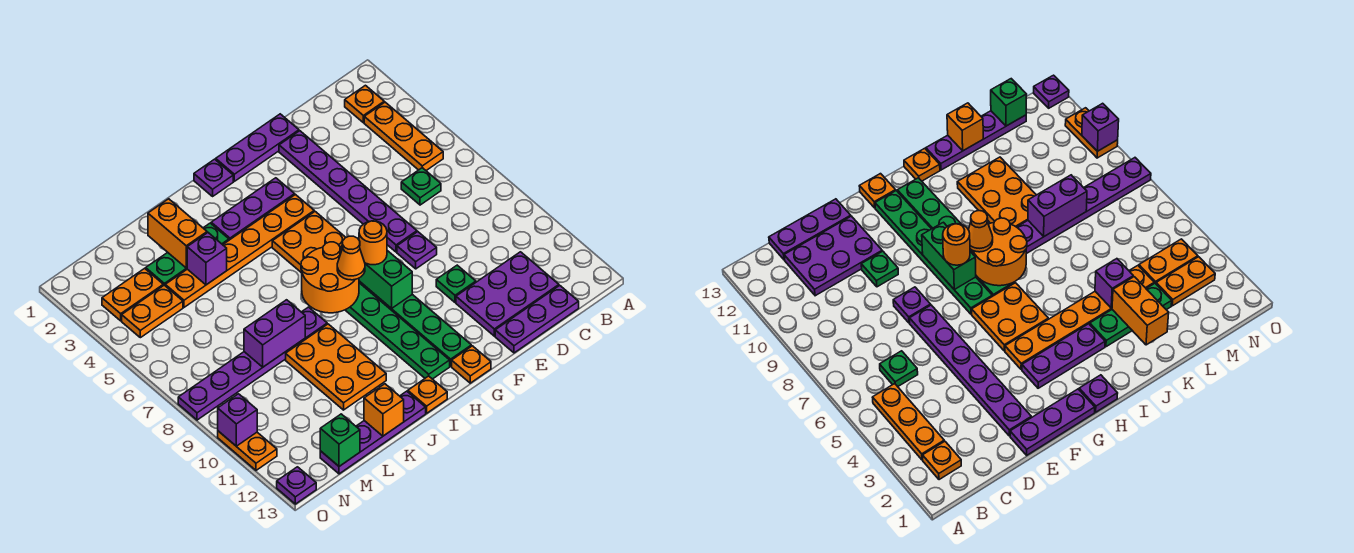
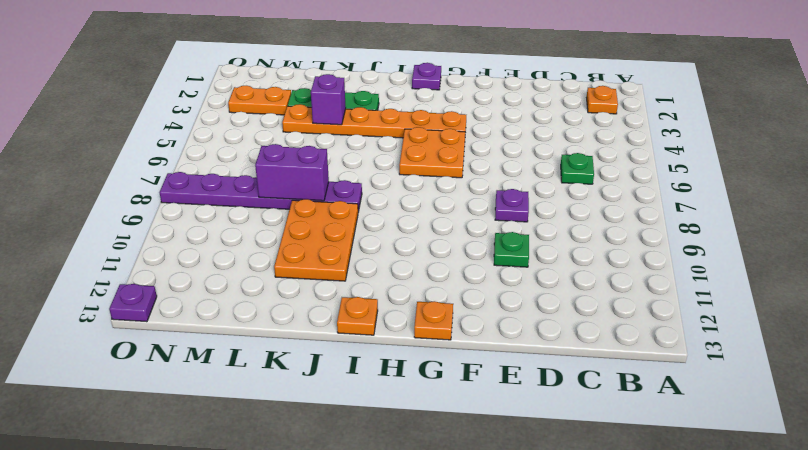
none -> orange plate B3:B5 level 1
none -> purple plate C11:E12 level 1
none -> purple plate C13:E13 level 1
none -> purple plate E1:G1 level 1

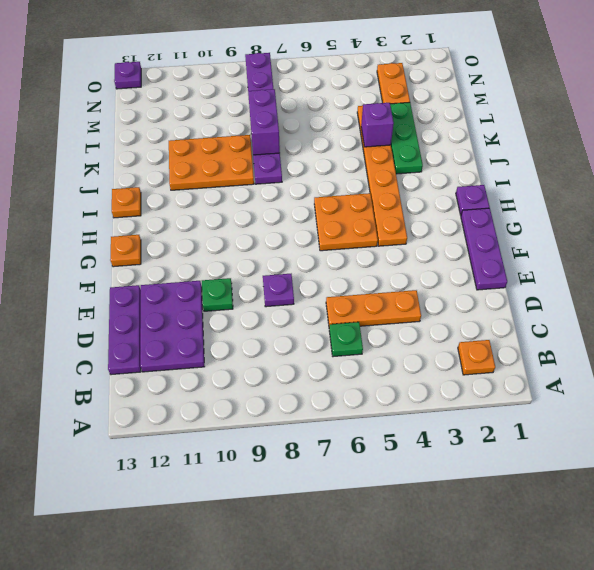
orange plate D4:D6 level 1 -> orange plate B3:B5 level 1
none -> purple plate E2:E7 level 1
none -> purple plate G3:I3 level 1
none -> green plate G7:G12 level 1
none -> green plate H7:H12 level 1

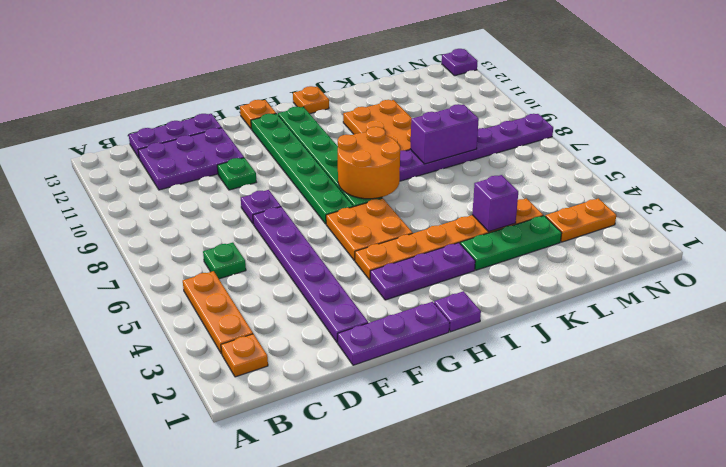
none -> purple plate J13:M13 level 1
none -> orange plate M4:N4 level 1
none -> orange plate O10:O11 level 1
none -> green brick G8:G9 level 2

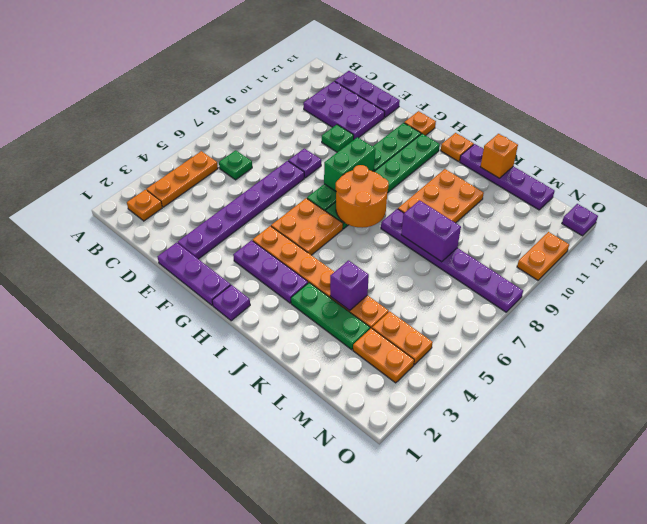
none -> orange brick K2:K3 level 2
none -> green brick M13 level 2
none -> purple brick O10 level 2
none -> orange round brick G8 level 3

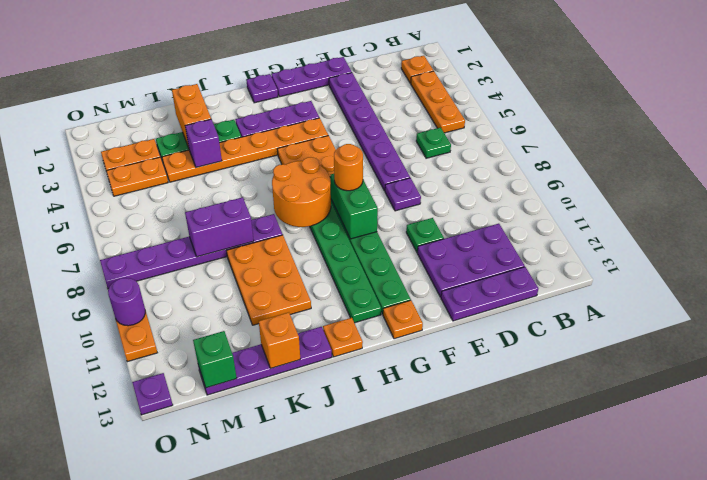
purple round brick O10 level 2 -> purple brick O10 level 2
none -> orange cone H8 level 3

